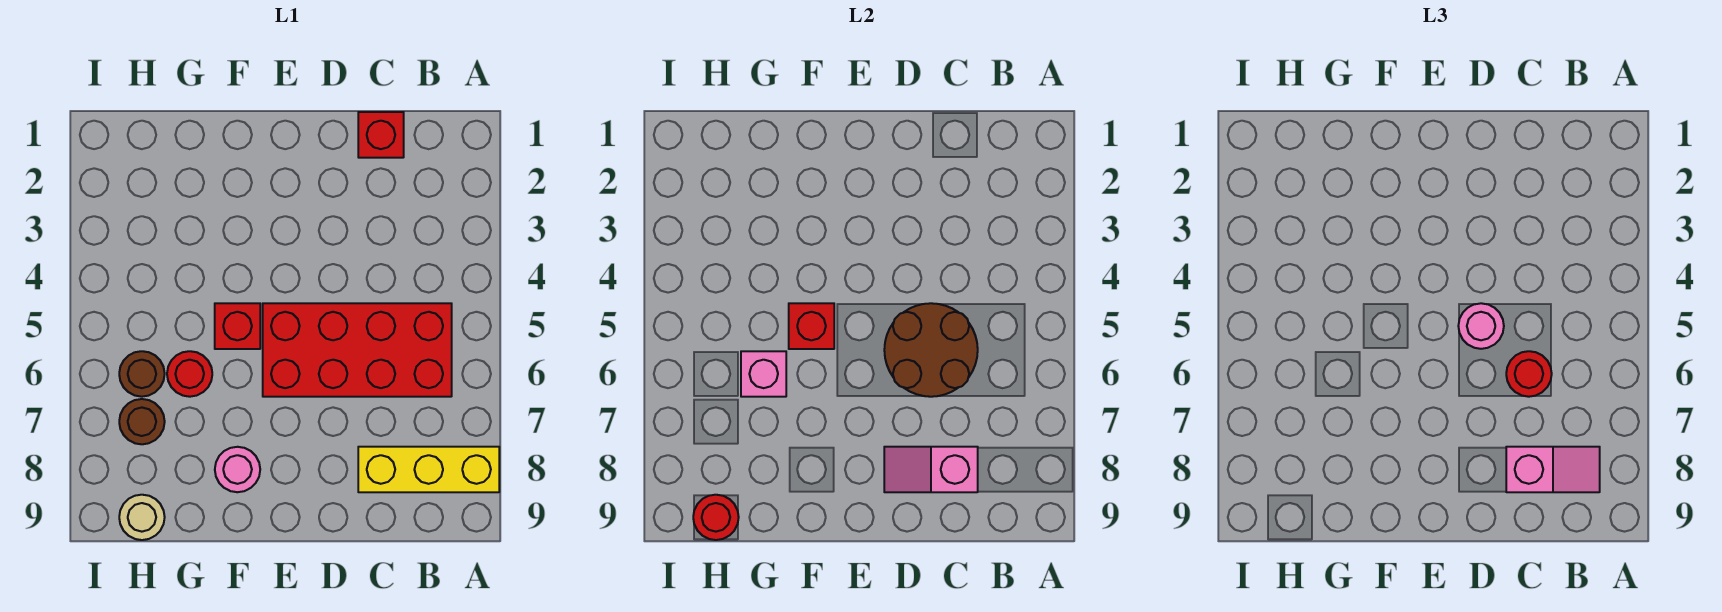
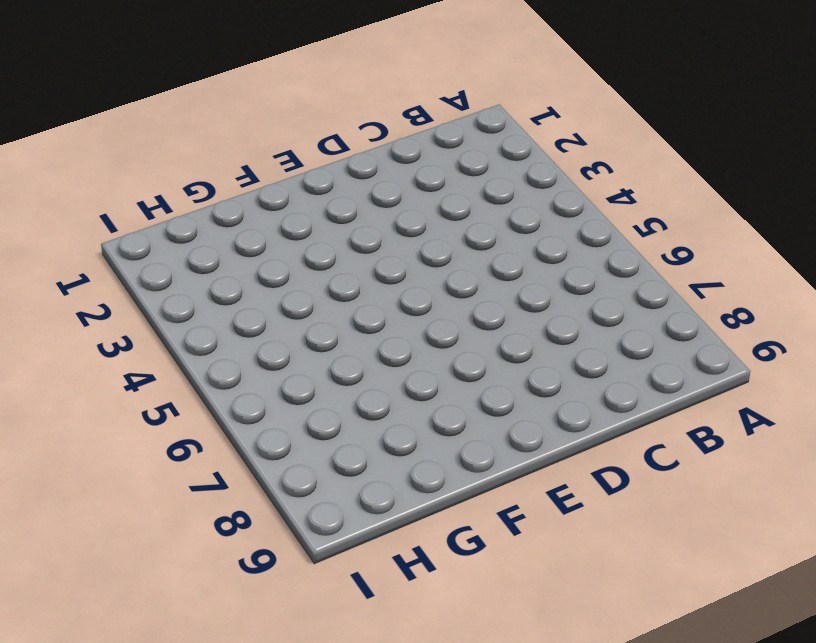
none -> yellow brick A8:C8 level 1
none -> red brick B5:E6 level 1
none -> red brick C1 level 1

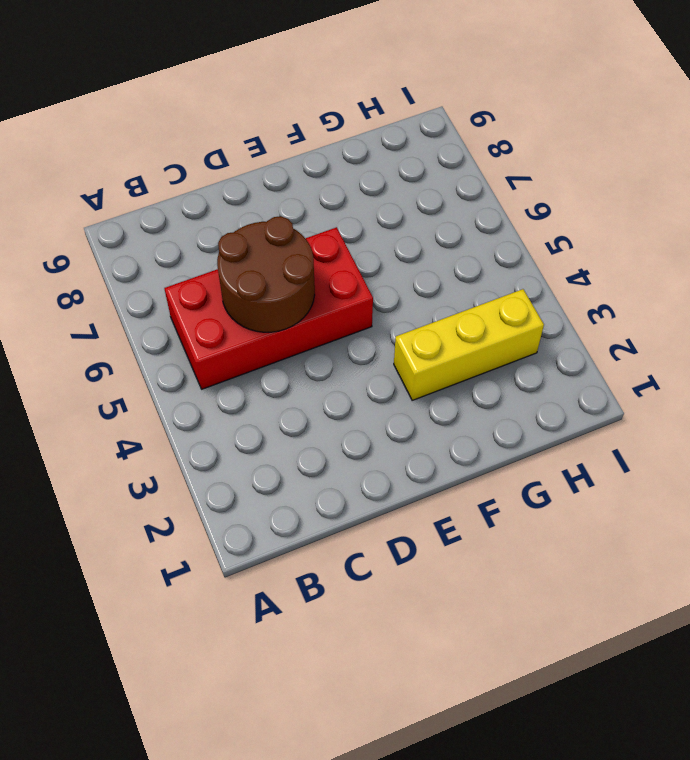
yellow brick F3:H3 level 1 -> yellow brick A8:C8 level 1
none -> red brick C1 level 1
none -> red brick F5 level 1
none -> pink round brick F8 level 1

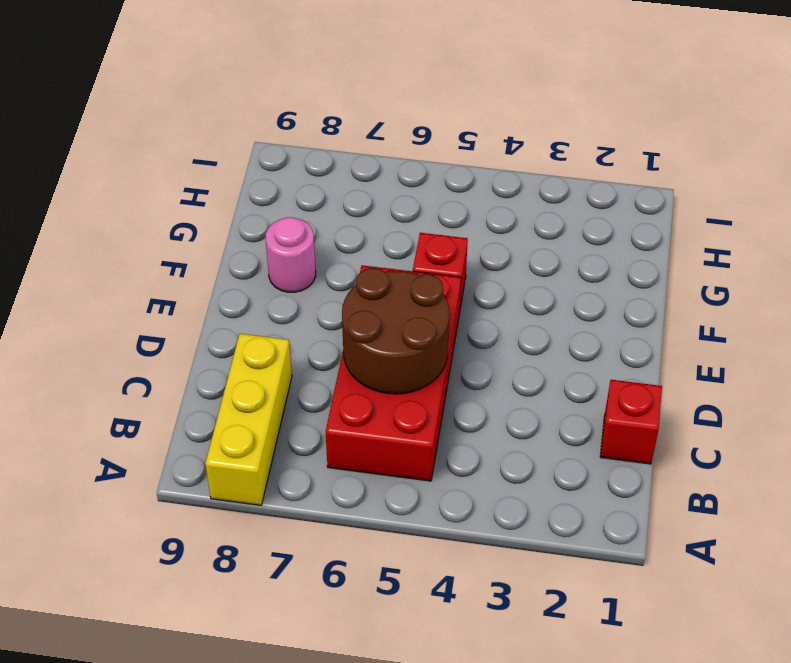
none -> red round brick G6 level 1
none -> brown round brick H6 level 1
none -> brown round brick H7 level 1

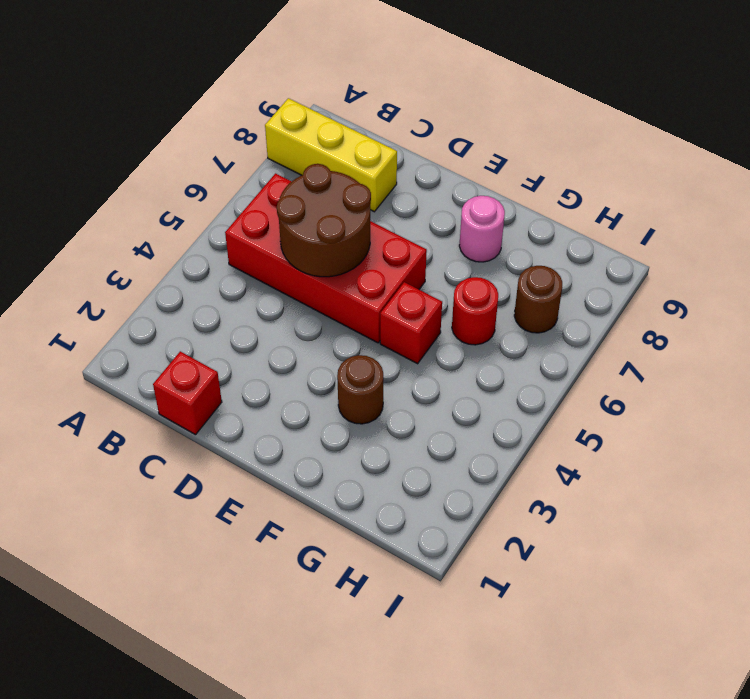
brown round brick F3 level 1 -> brown round brick H6 level 1
none -> tan round brick H9 level 1
none -> pink slope C8:D8 level 2 top C
none -> red brick F5 level 2

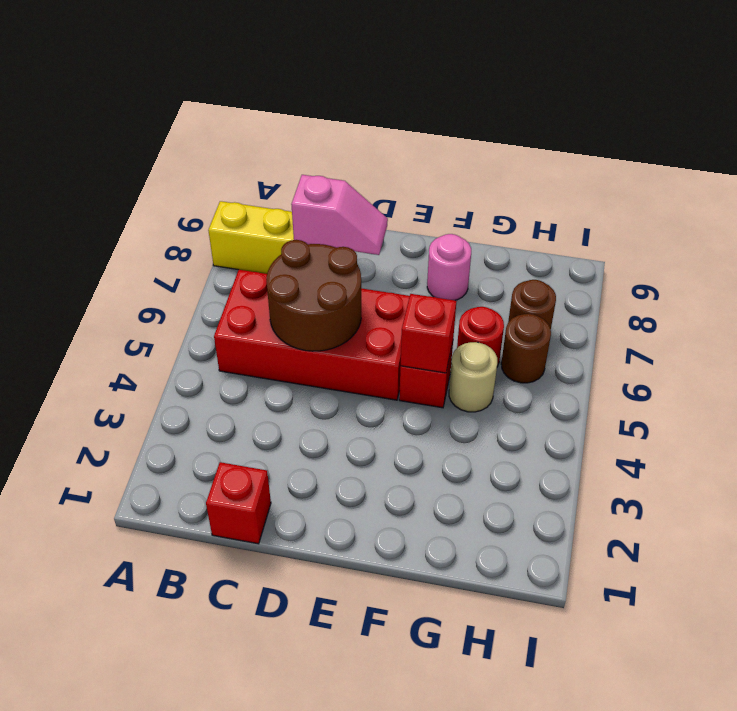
tan round brick G5 level 1 -> tan round brick H9 level 1
none -> pink brick G6 level 2
none -> red round brick H9 level 2
none -> pink slope B8:C8 level 3 top C

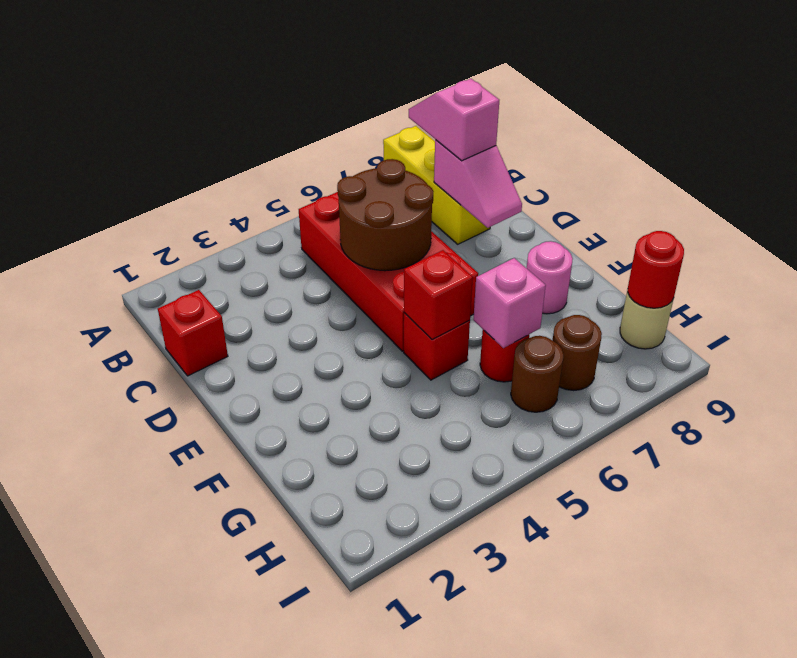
none -> red round brick C6 level 3
none -> pink round brick D5 level 3

